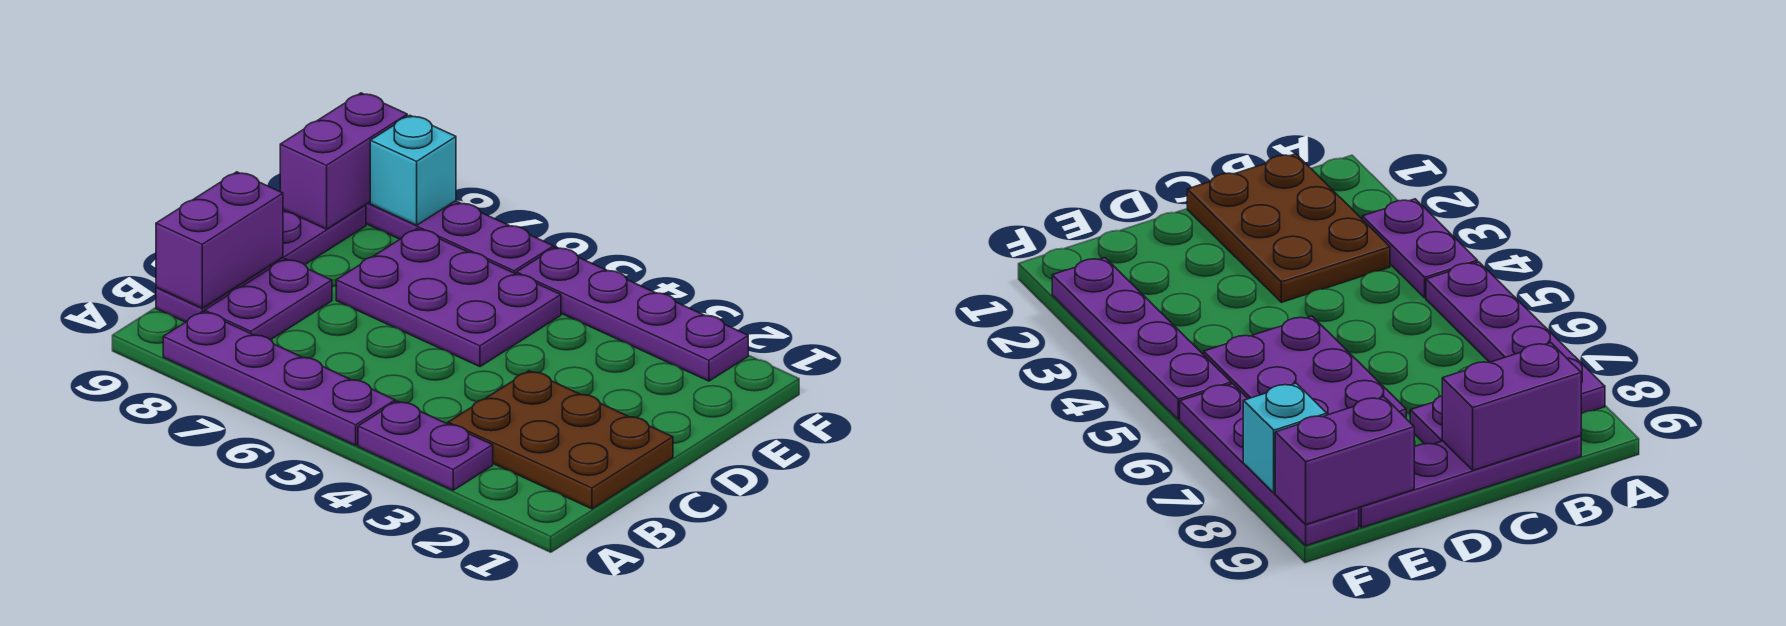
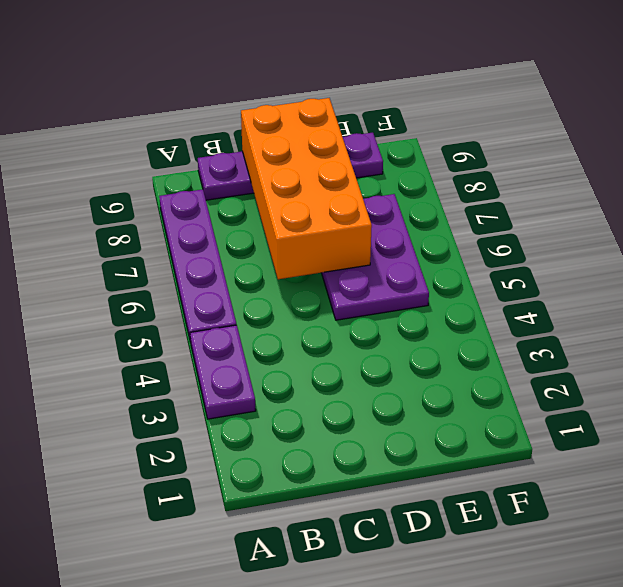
orange brick C6:D9 level 2 -> purple brick B9:C9 level 2
none -> brown plate B1:C3 level 1
none -> purple plate B8:C8 level 1

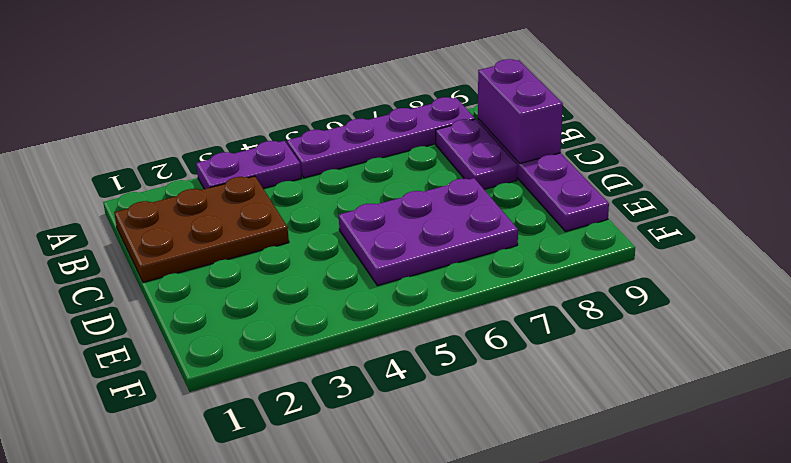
none -> purple plate F2:F5 level 1
none -> purple plate F6:F9 level 1

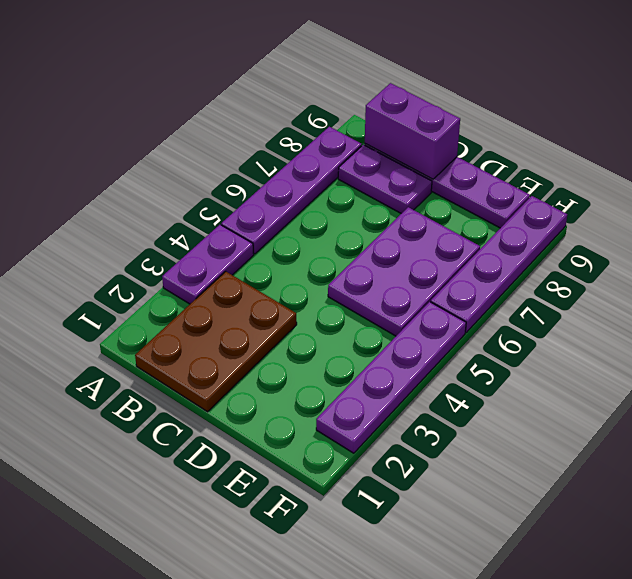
none -> purple brick E9:F9 level 2
none -> cyan brick F8 level 2

